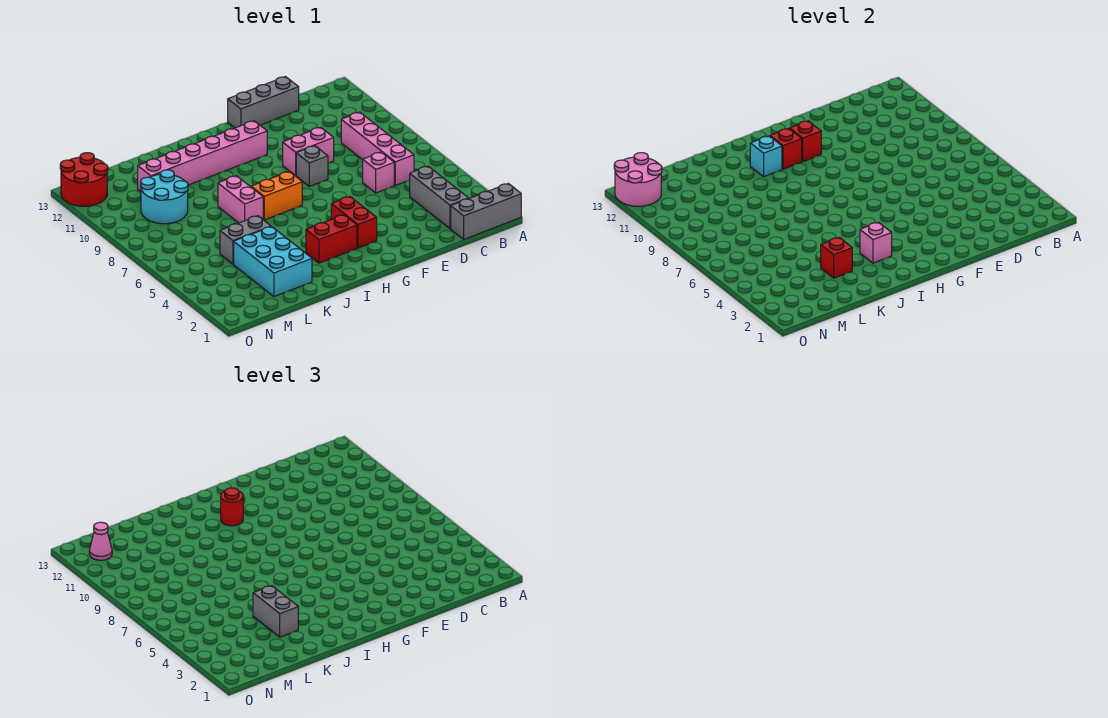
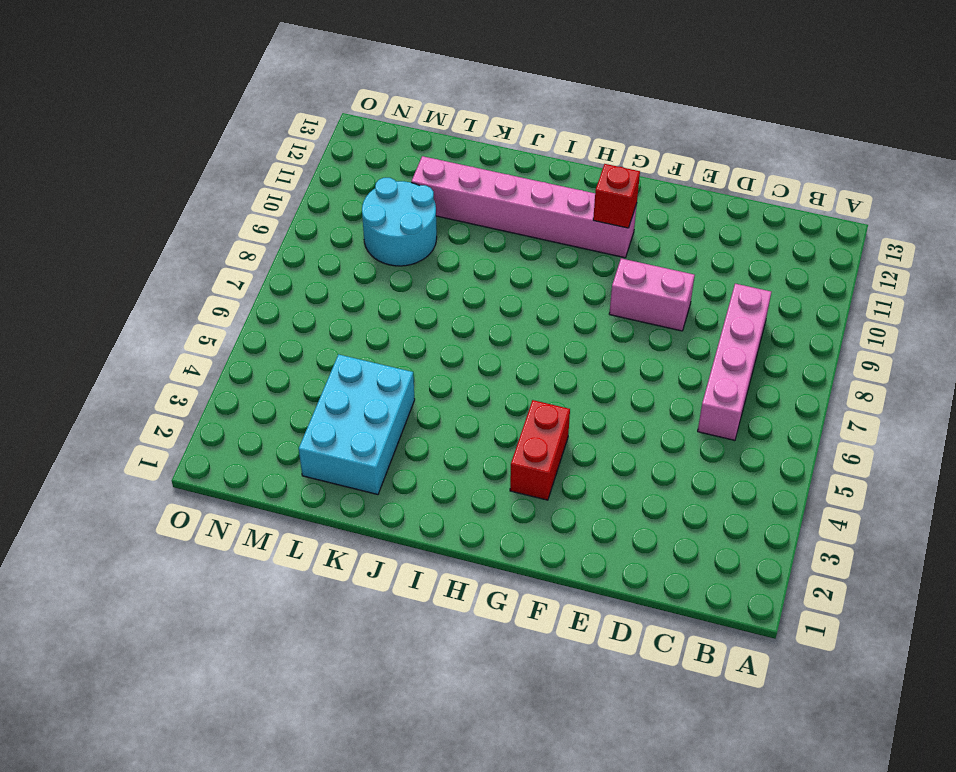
none -> grey brick A1:C1 level 1
none -> grey brick C2:C4 level 1
none -> pink brick D6 level 1

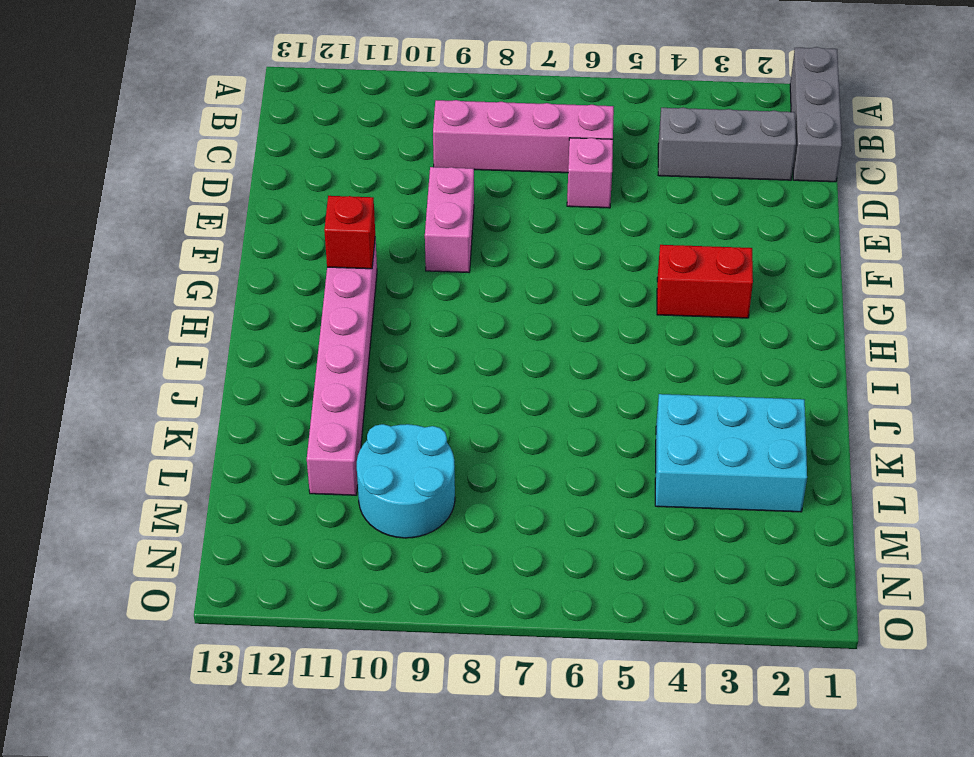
none -> grey brick D13:F13 level 1
none -> grey brick F8 level 1
none -> red brick H3:I3 level 1

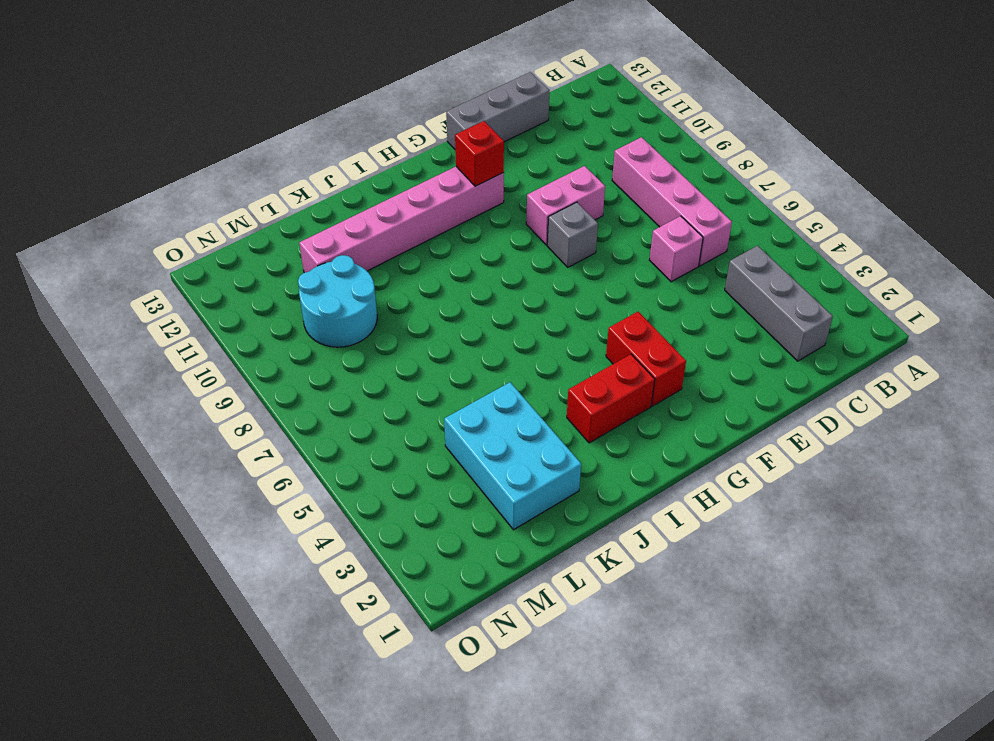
none -> grey brick A1:C1 level 1
none -> orange brick H7:I7 level 1
none -> pink brick J7:J8 level 1

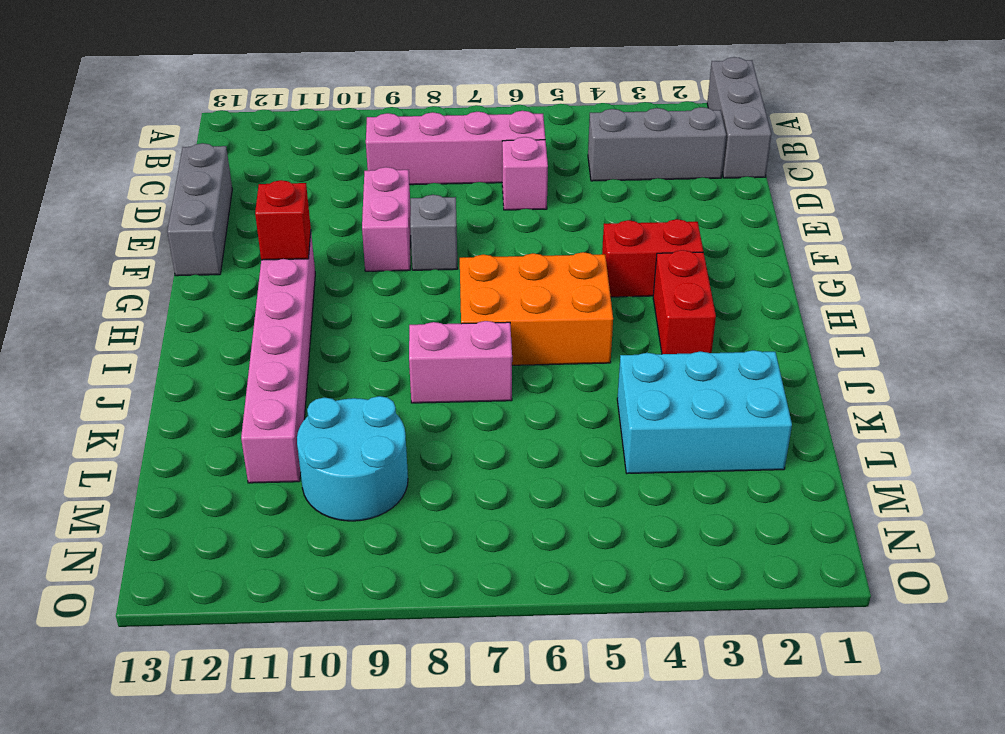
orange brick H5:I7 level 1 -> orange brick H7:I7 level 1
none -> grey brick K5:L5 level 1
none -> red round brick N12:O13 level 1
none -> red brick H11 level 2

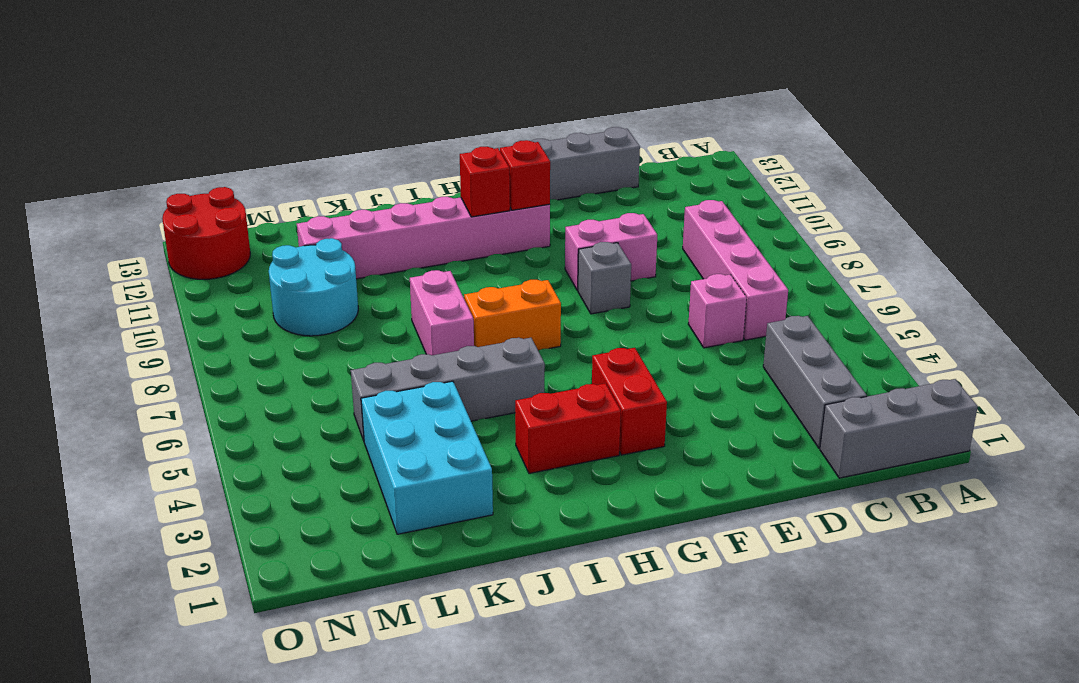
grey brick I5:L5 level 1 -> grey brick K5:L5 level 1
none -> pink brick I3 level 2
none -> cyan brick I11 level 2
none -> red brick K3 level 2

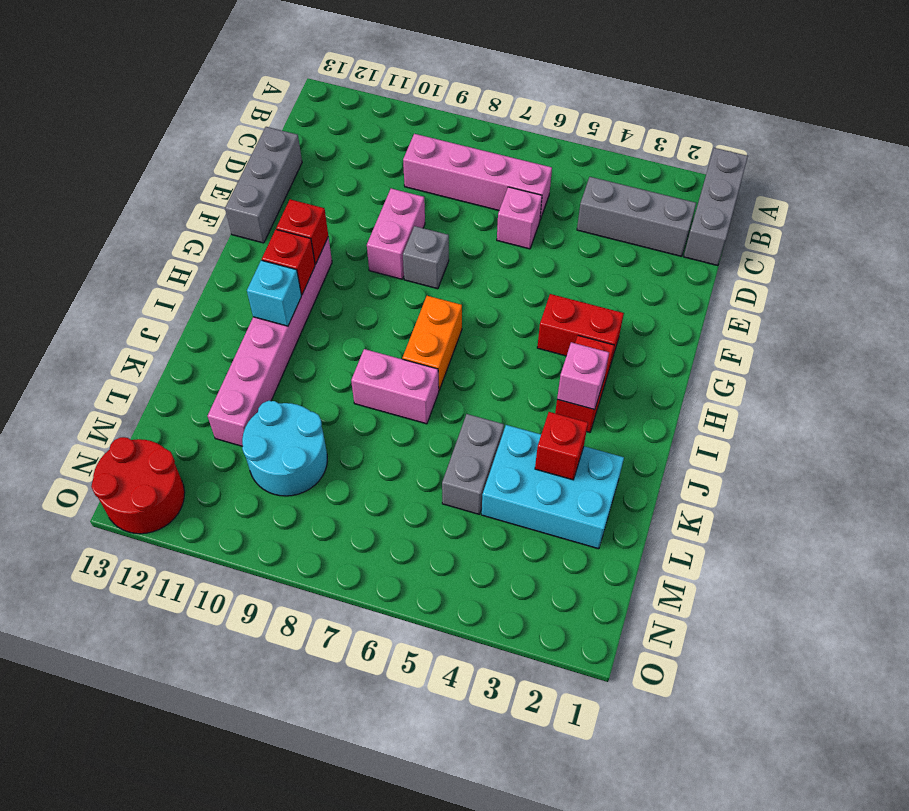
none -> pink round brick N12:O13 level 2
none -> red round brick H11 level 3
none -> grey brick K3:K4 level 3

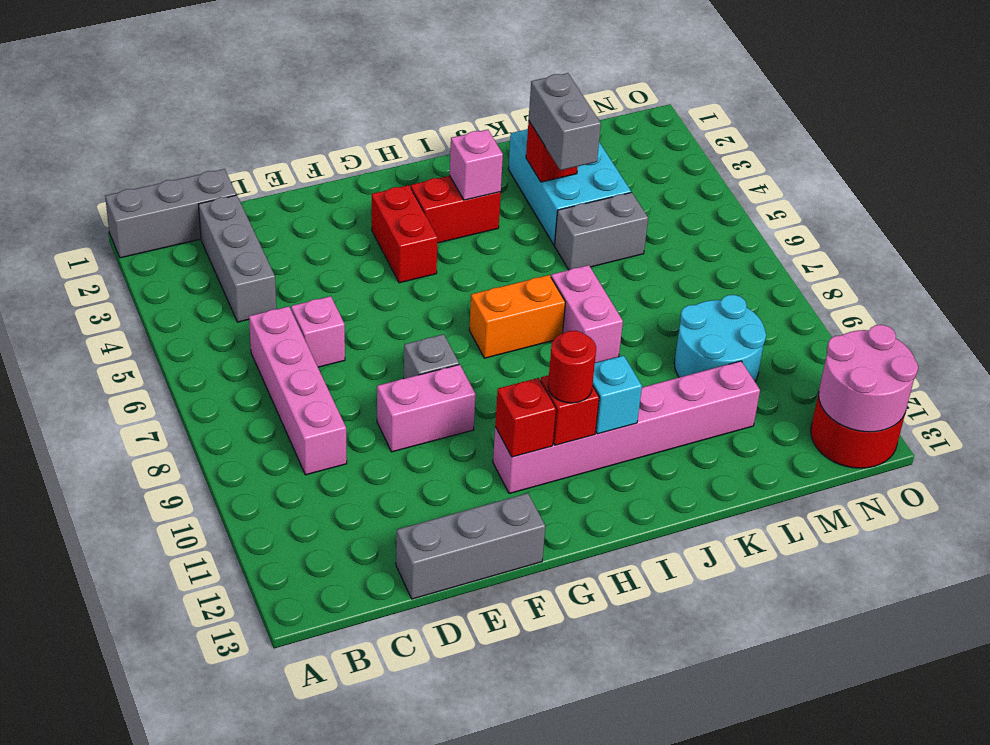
none -> pink cone N12 level 3

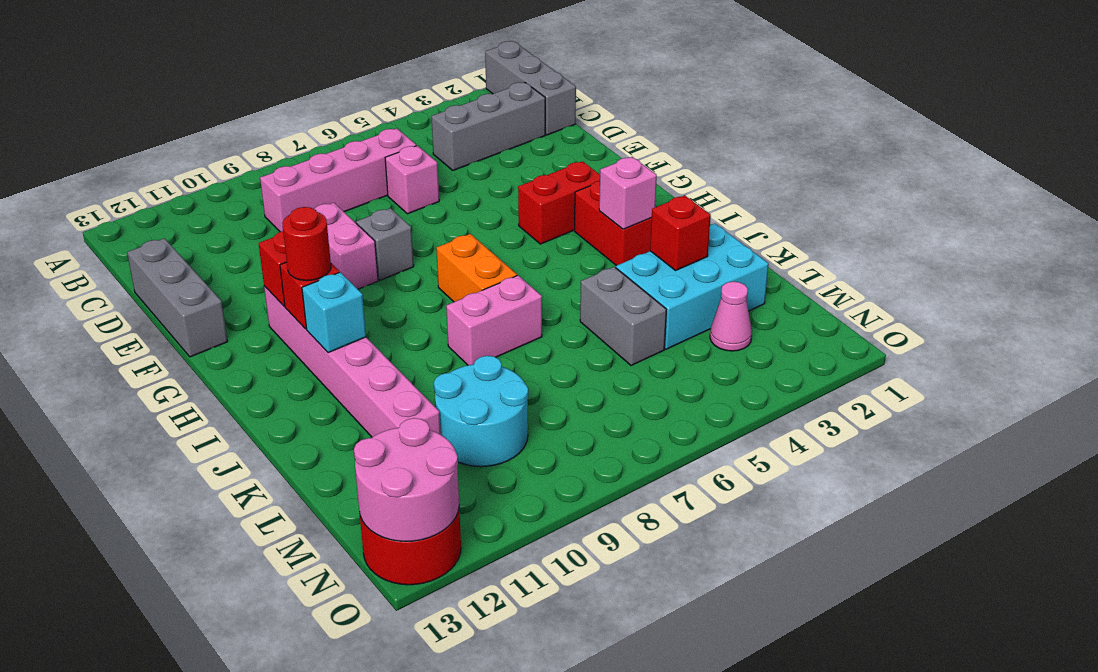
pink cone M3 level 1 -> pink cone N12 level 3
none -> grey brick K3:K4 level 3

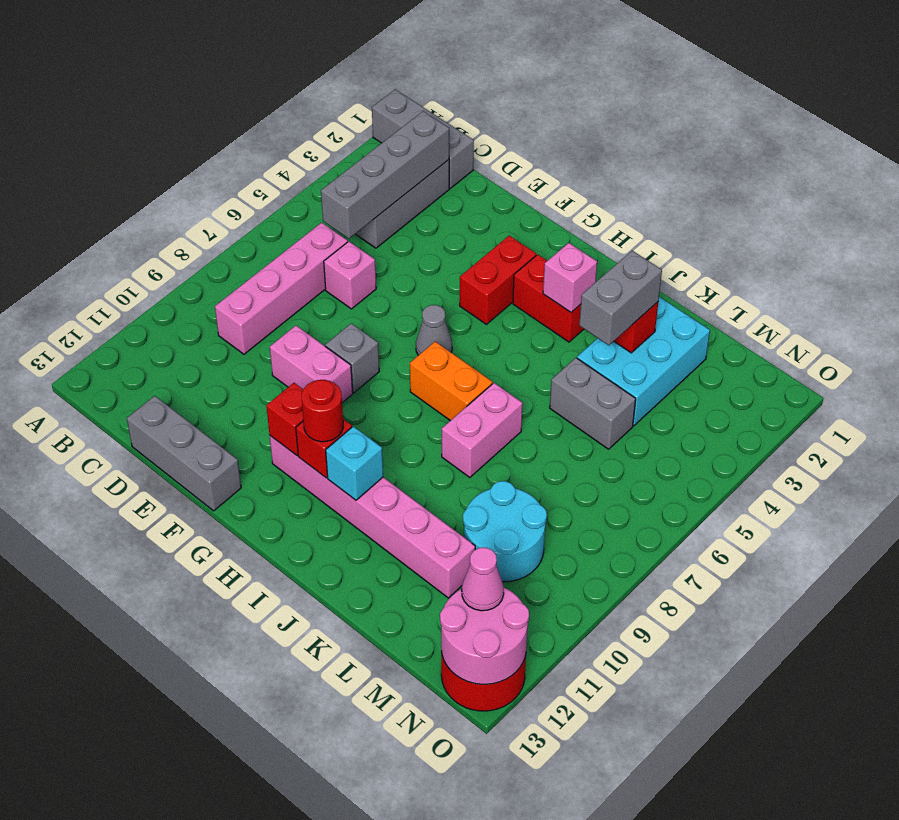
grey brick C2:C5 level 2 -> none
grey cone G6 level 1 -> none

